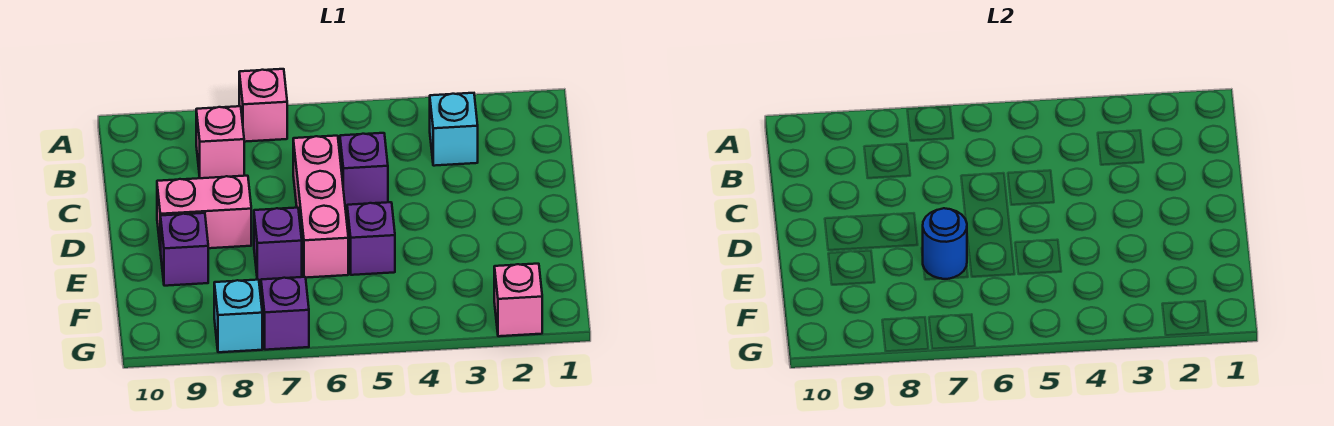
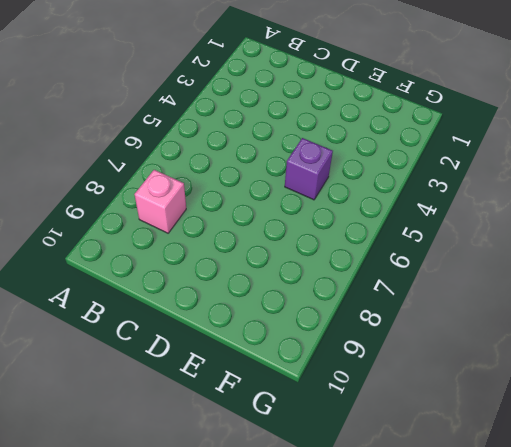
none -> pink brick A7 level 1
none -> cyan brick B3 level 1
none -> purple brick C5 level 1

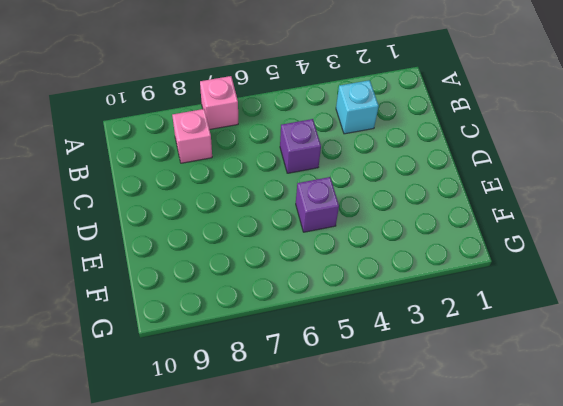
none -> pink brick C6:E6 level 1
none -> pink brick D8:D9 level 1
none -> purple brick E7 level 1

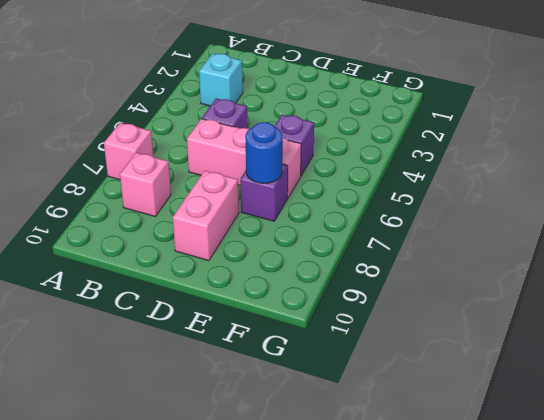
none -> purple brick E9 level 1
none -> pink brick G2 level 1
none -> purple brick G7 level 1

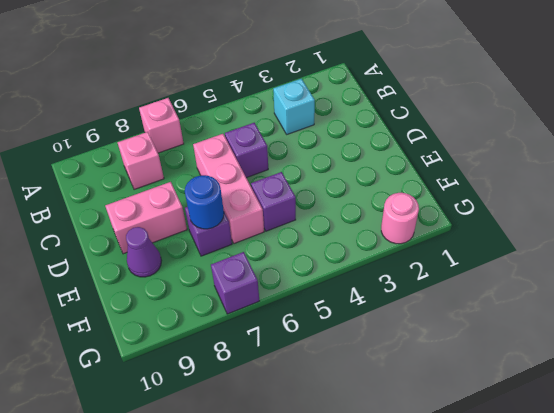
purple cone E9 level 1 -> purple brick E9 level 1
pink round brick G2 level 1 -> pink brick G2 level 1
none -> cyan brick G8 level 1

